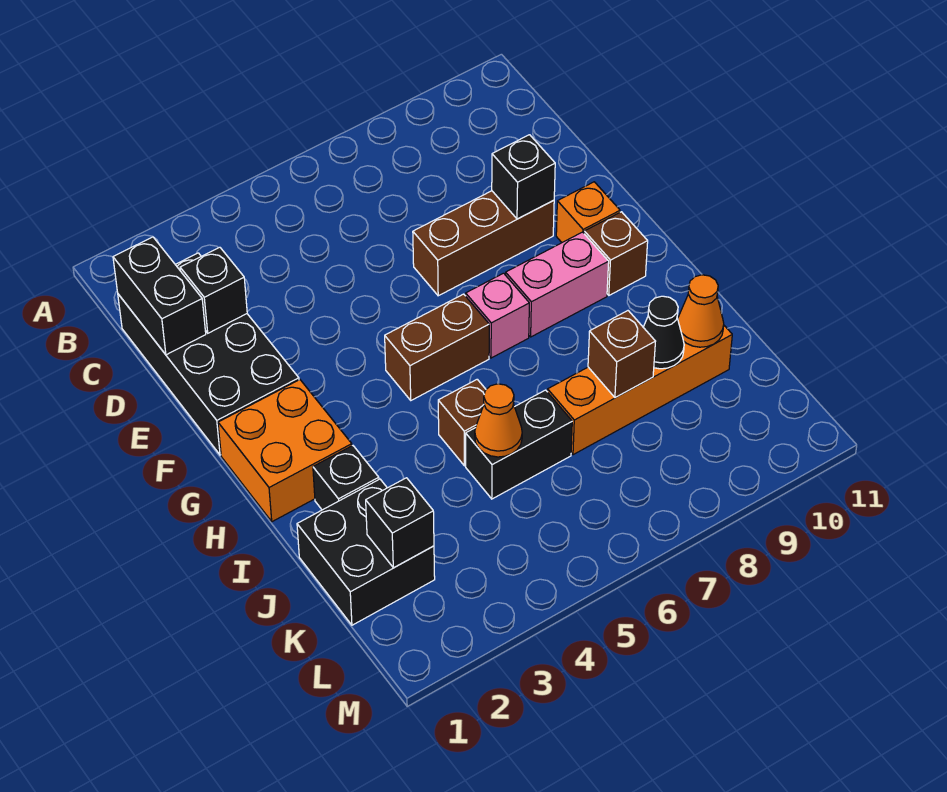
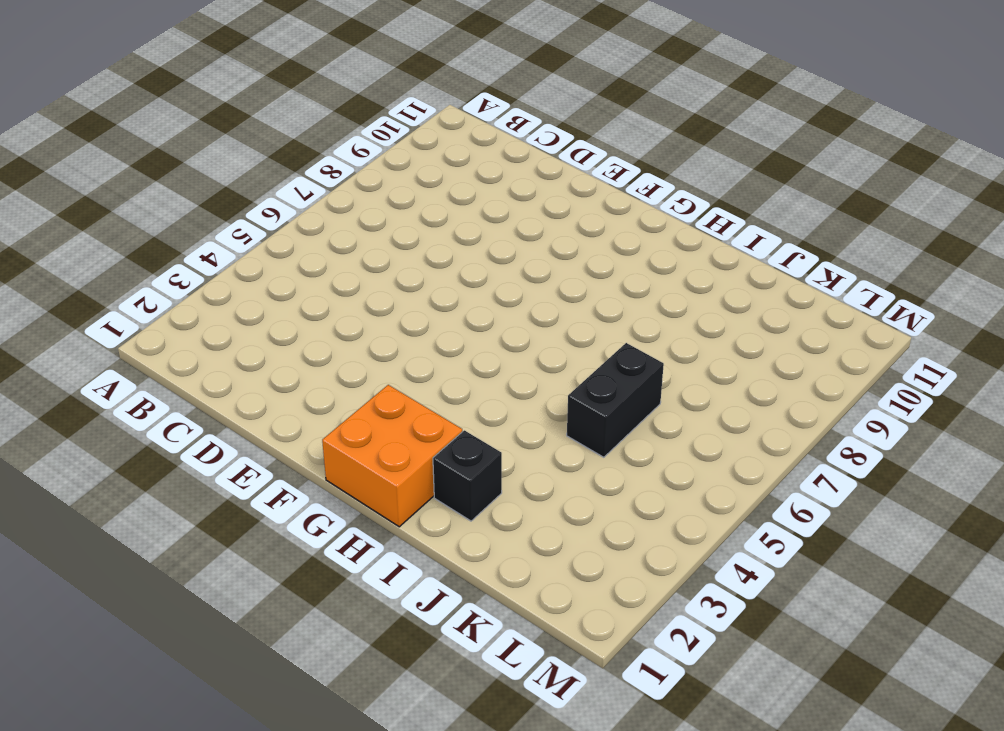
none -> black brick C1:F2 level 1
none -> brown brick E7:E9 level 1
none -> orange brick F10 level 1

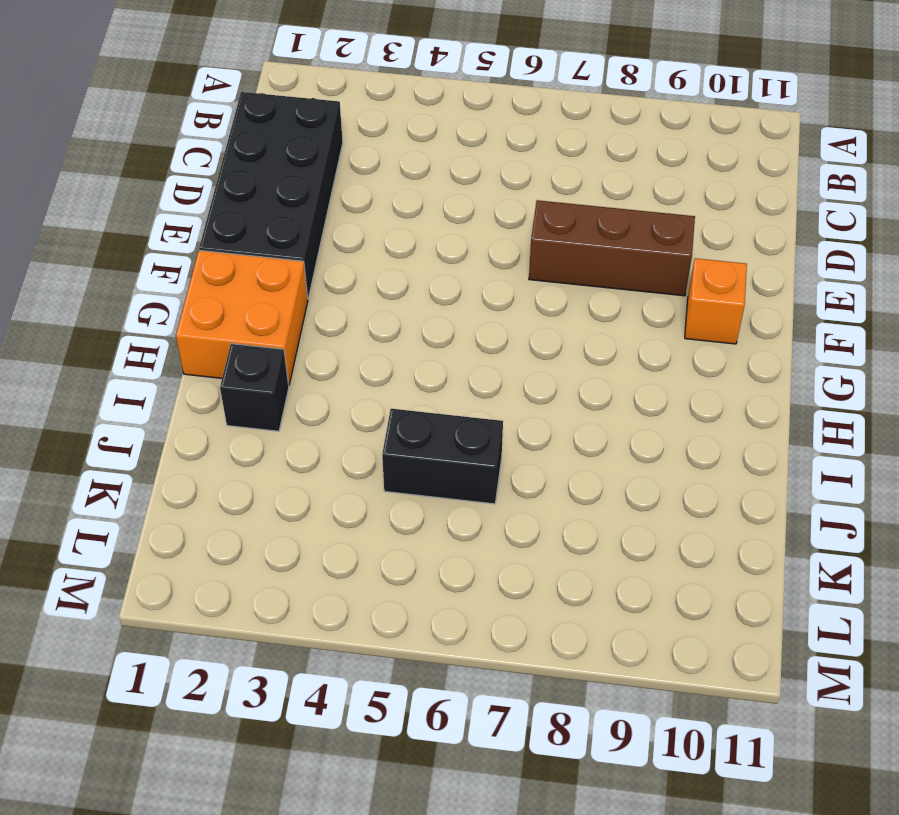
none -> brown brick G5:G6 level 1
none -> pink brick G7 level 1
none -> pink brick G8:G9 level 1

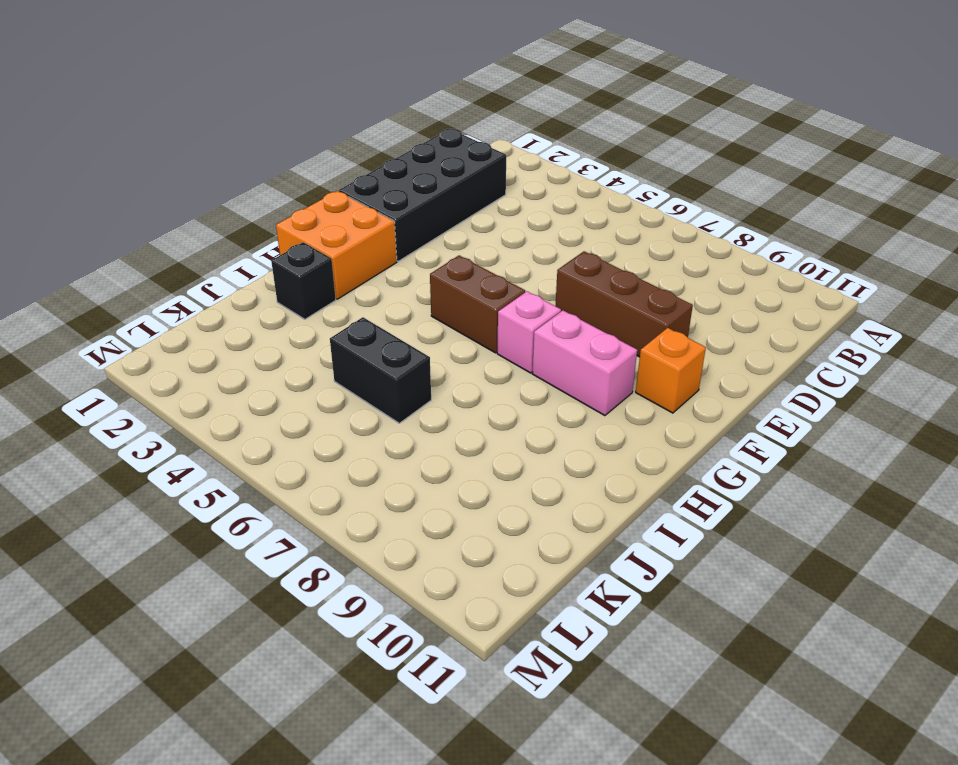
none -> brown brick G10 level 1
none -> brown brick I5 level 1
none -> black brick J1:K2 level 1

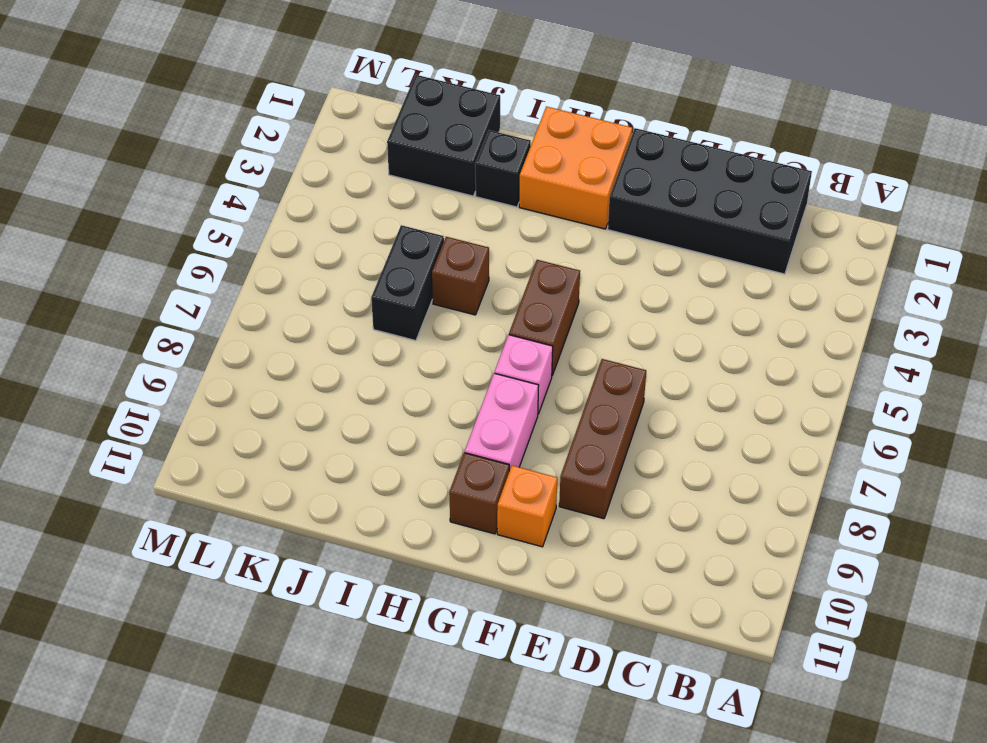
none -> orange brick J7:J10 level 1
none -> black brick C1:D1 level 2
none -> black brick D2 level 2

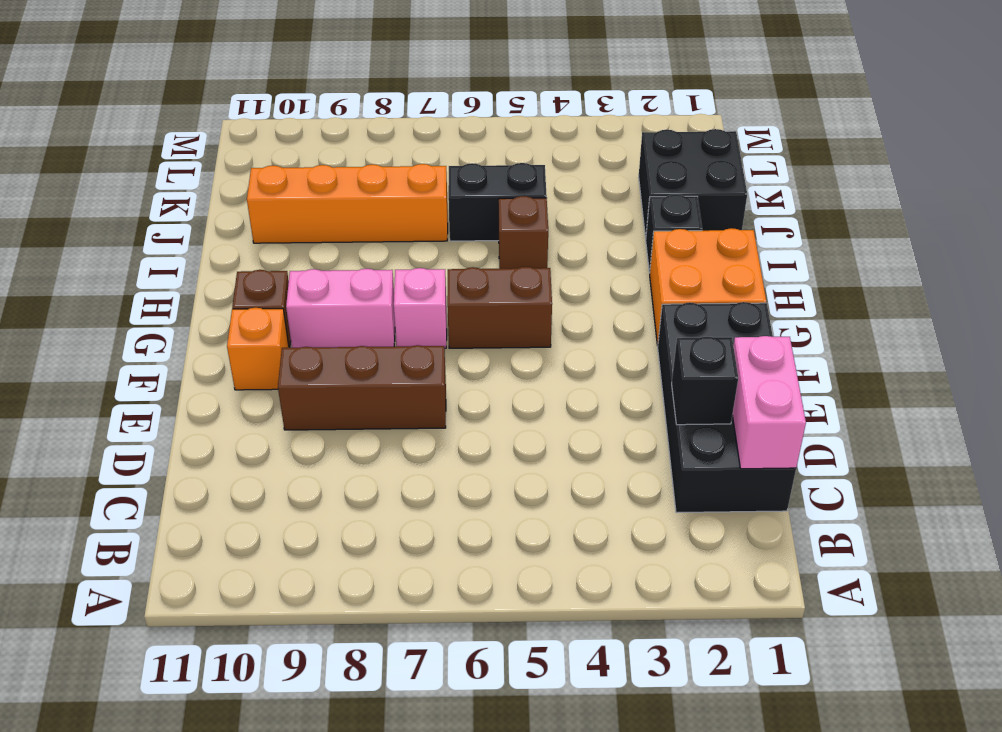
pink brick C1:D1 level 2 -> black brick C1:D1 level 2
none -> black brick E9 level 2
none -> orange cone J5 level 2
none -> brown brick J8 level 2

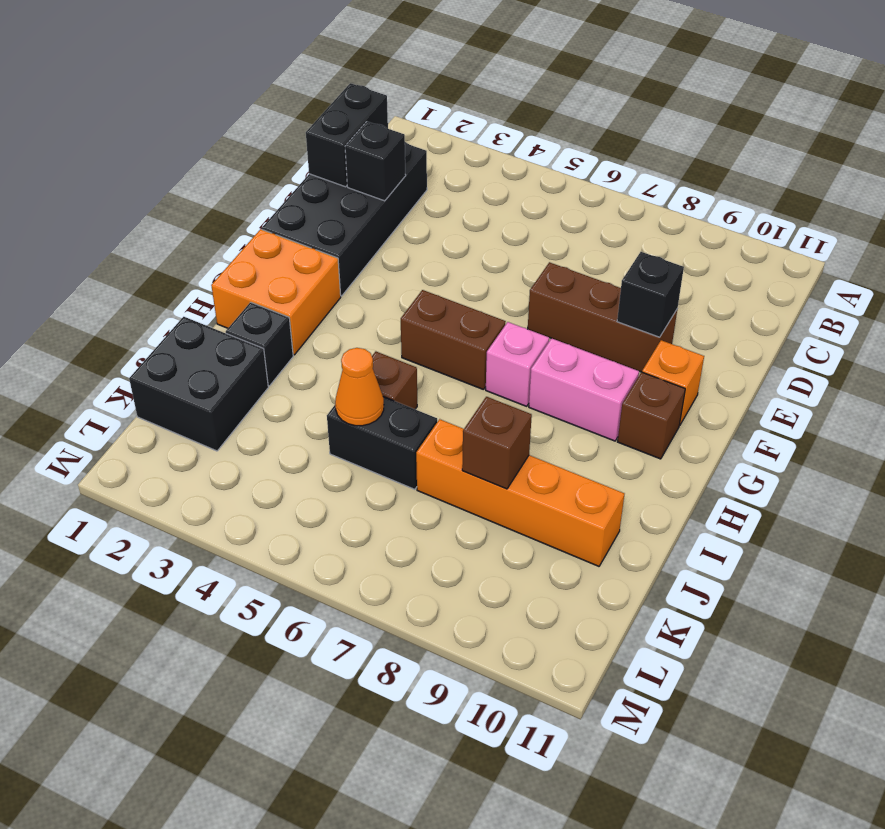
none -> black cone J9 level 2
none -> orange cone J10 level 2
none -> black brick K2 level 2

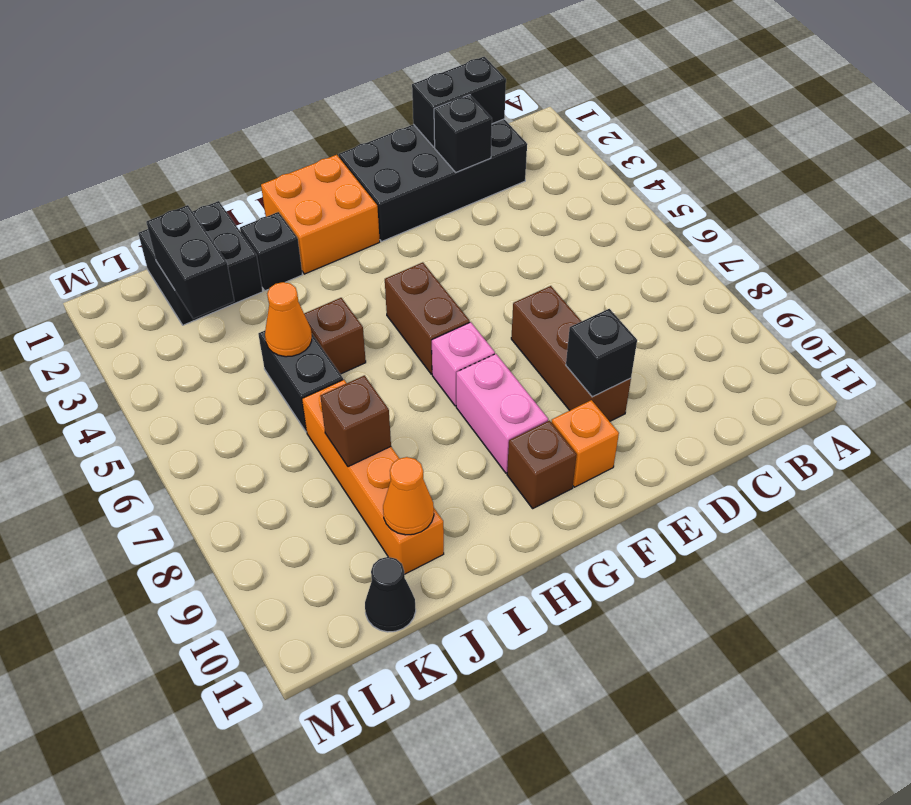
black brick K2:K3 level 2 -> black brick K2 level 2
black cone K11 level 1 -> black cone J9 level 2

